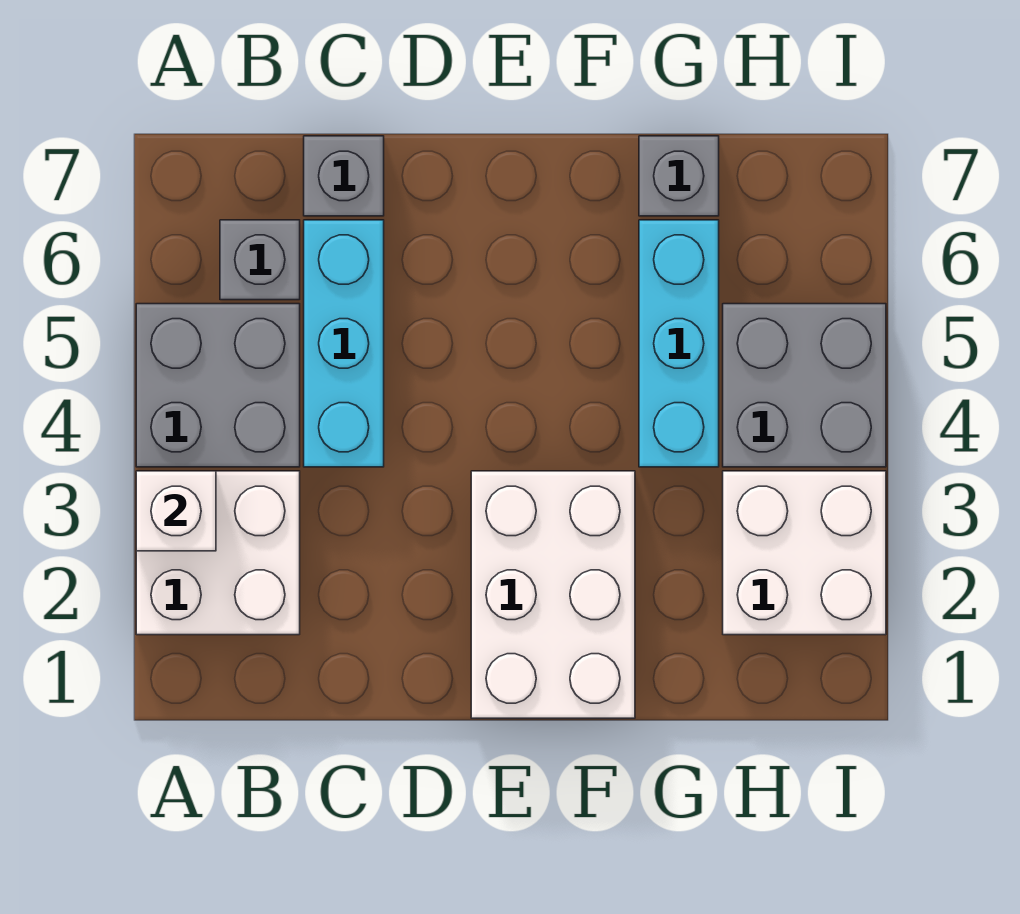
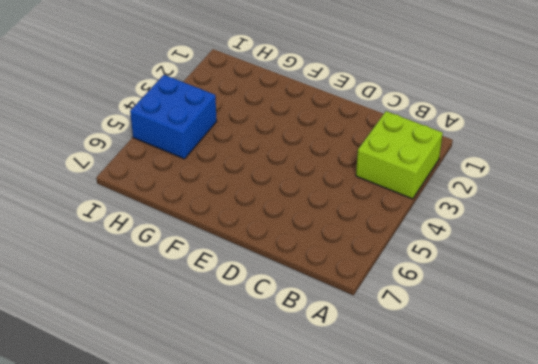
lime brick A2:B3 level 1 -> white brick A2:B3 level 1
blue brick H4:I5 level 1 -> grey brick H4:I5 level 1
none -> grey brick A4:B5 level 1
none -> grey brick B6 level 1

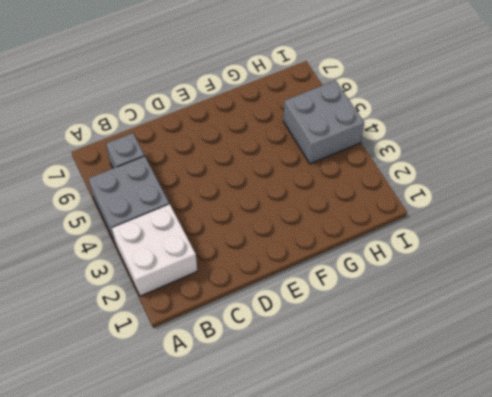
none -> cyan brick C4:C6 level 1
none -> grey brick C7 level 1

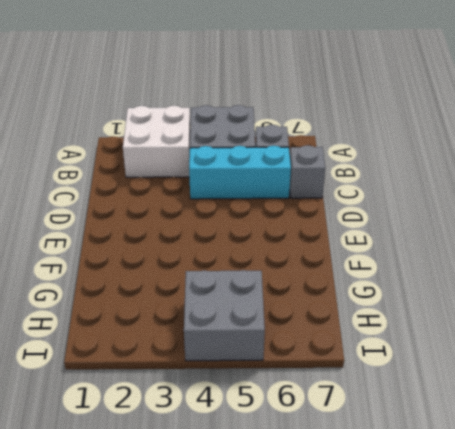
none -> white brick E1:F3 level 1
none -> cyan brick G4:G6 level 1

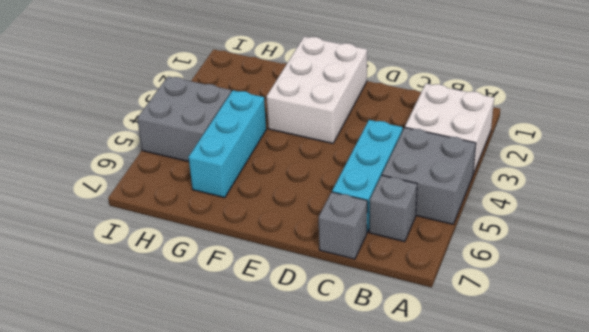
none -> grey brick G7 level 1
none -> white brick H2:I3 level 1

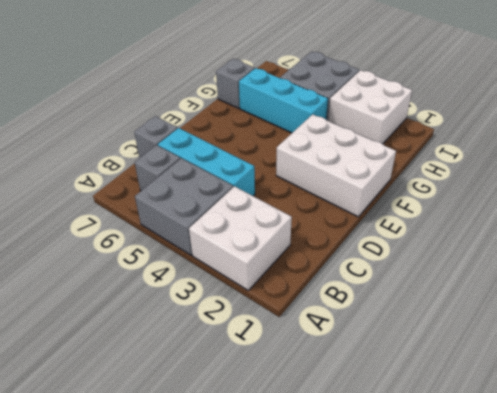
none -> white brick A3 level 2

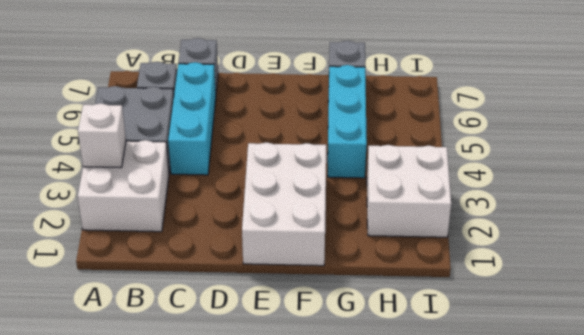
none -> grey brick H4:I5 level 1

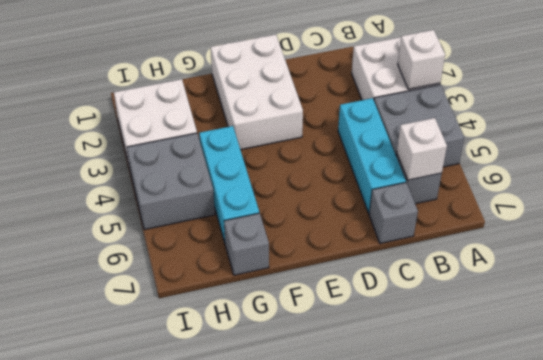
white brick B6 level 2 -> none

